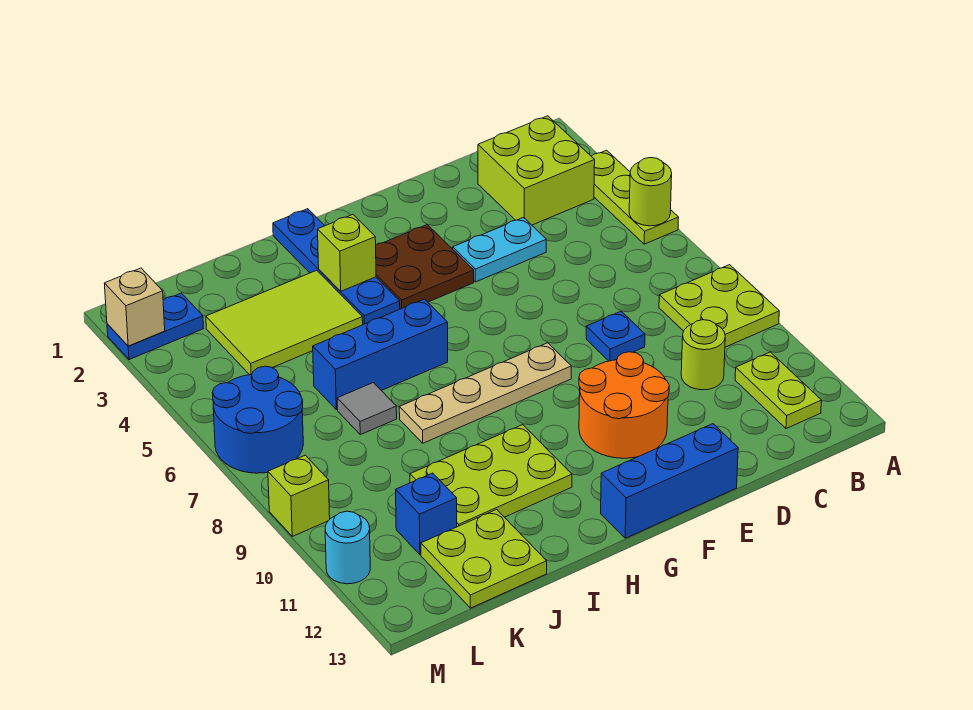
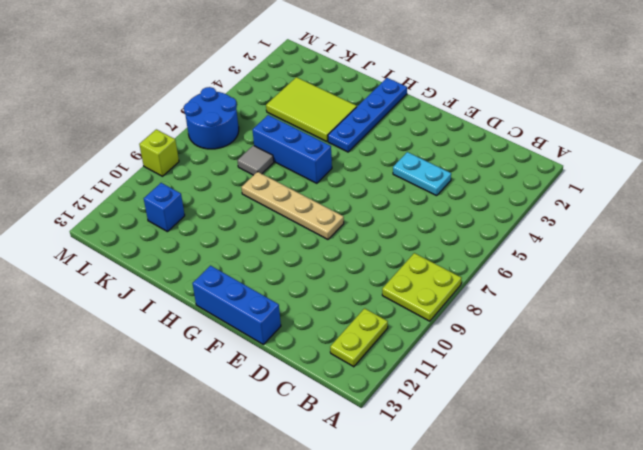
none -> lime plate A3:A5 level 1
none -> lime brick B2:C3 level 1
none -> lime round brick C10 level 1

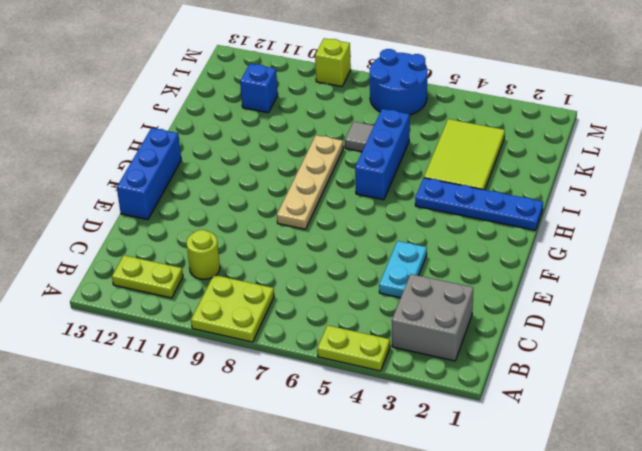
lime plate A4:A5 level 1 -> lime plate A3:A5 level 1
grey brick B2:C3 level 1 -> lime brick B2:C3 level 1
none -> blue plate D8 level 1
none -> orange round brick E10:F11 level 1
none -> brown plate F3:G4 level 1

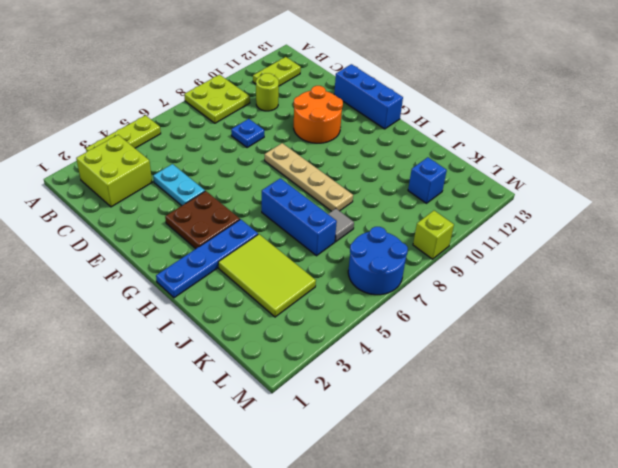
none -> lime plate H10:J11 level 1
none -> lime plate J12:K13 level 1
none -> blue plate L2:M2 level 1

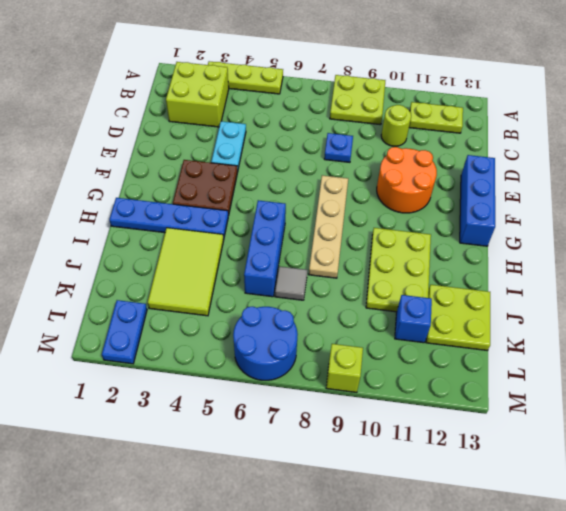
none -> cyan round brick M11 level 1
none -> lime round brick A5 level 2
none -> lime brick H3 level 2

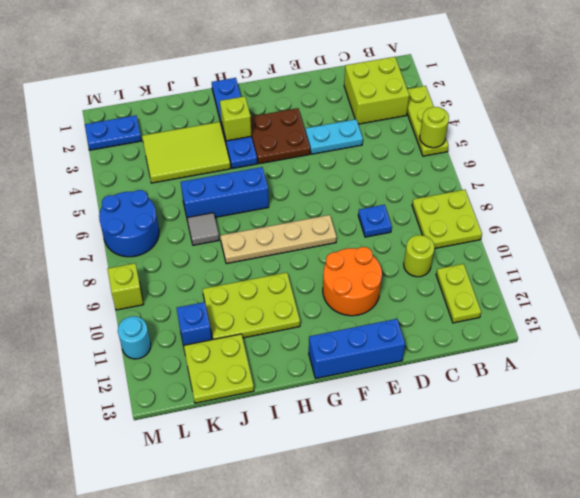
none -> tan brick M2 level 2

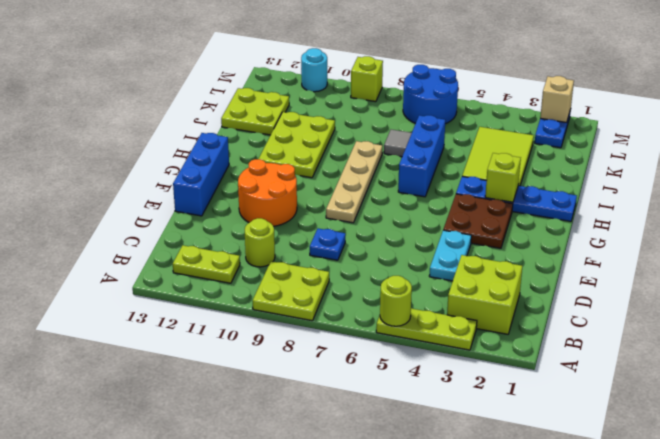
none -> blue brick K11 level 1

